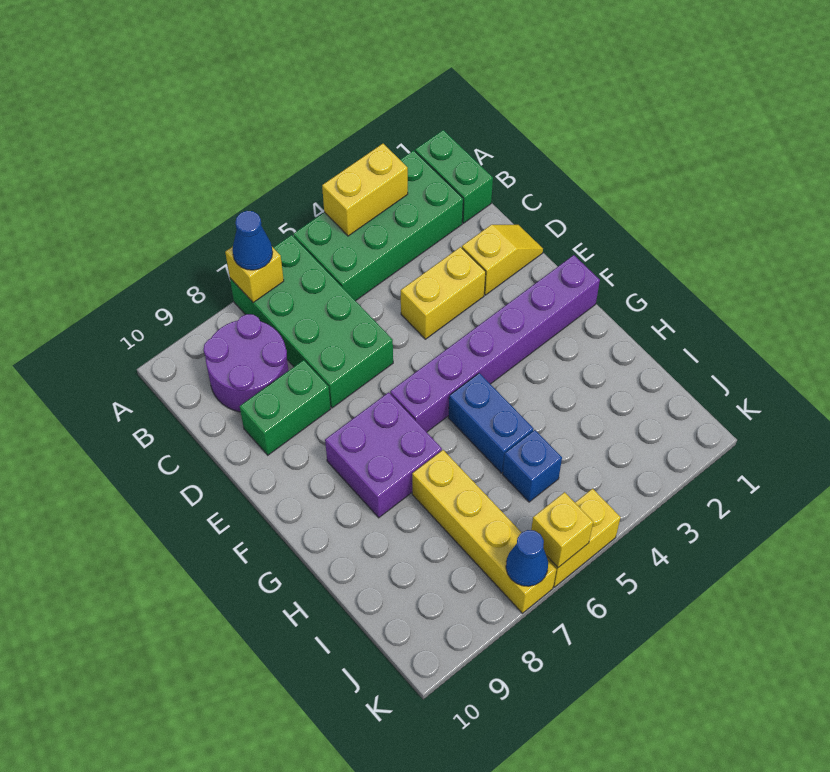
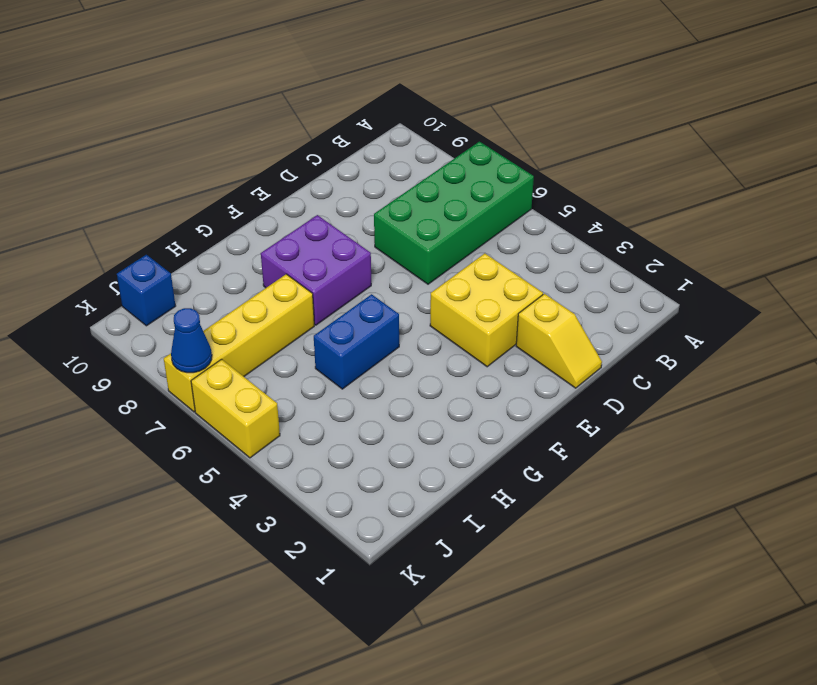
yellow brick D3:E4 level 1 -> yellow brick D3:D4 level 1
blue brick J10 level 1 -> blue brick I5 level 1
none -> green brick A1:B1 level 1
none -> green brick A2:B5 level 1
none -> purple round brick B8:C9 level 1

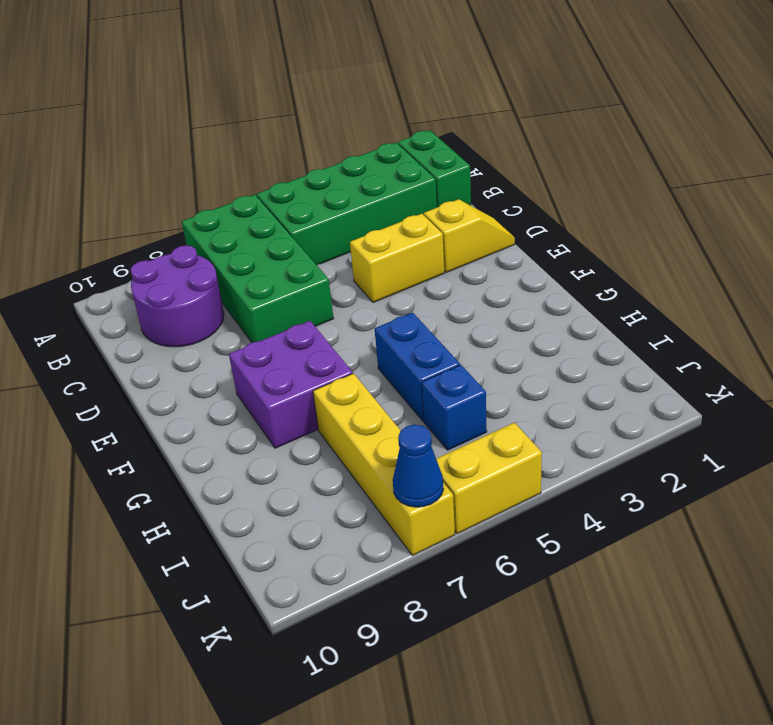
none -> green brick D8:D9 level 1
none -> purple brick F1:F6 level 1
none -> yellow brick A3:A4 level 2

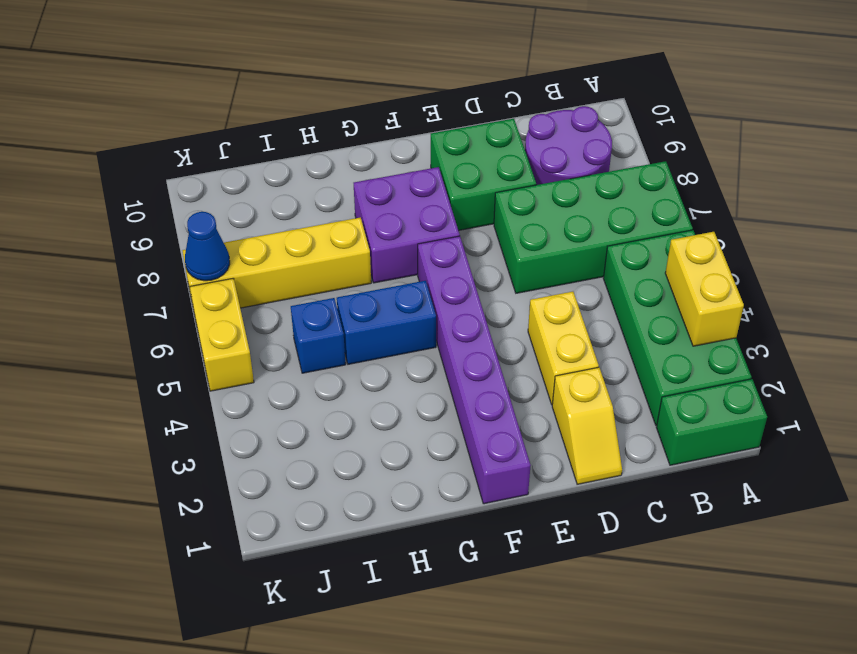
green brick D8:E9 level 1 -> green brick D8:D9 level 1
none -> yellow brick A7 level 2
none -> yellow brick K6 level 2
none -> blue cone A7 level 3

